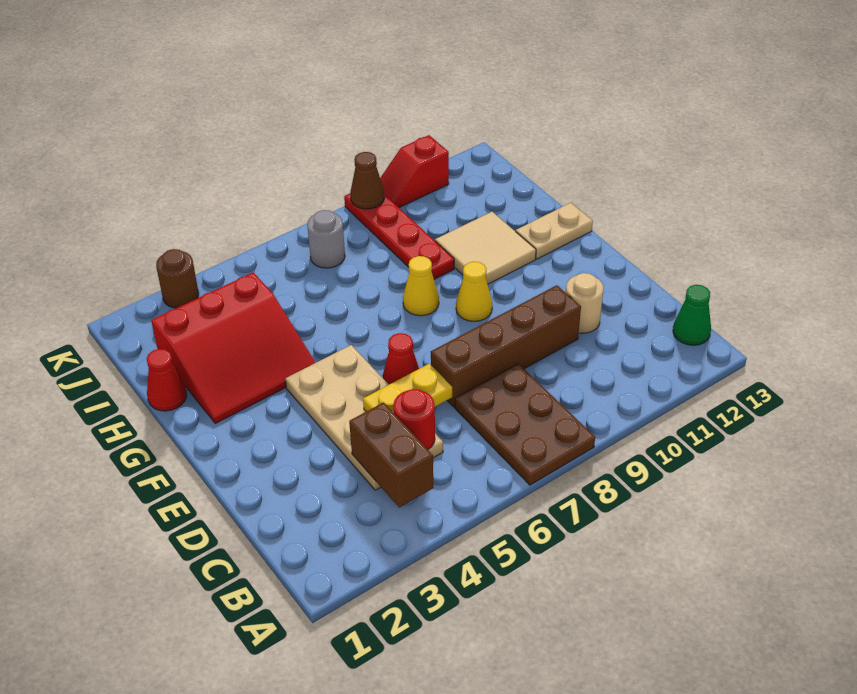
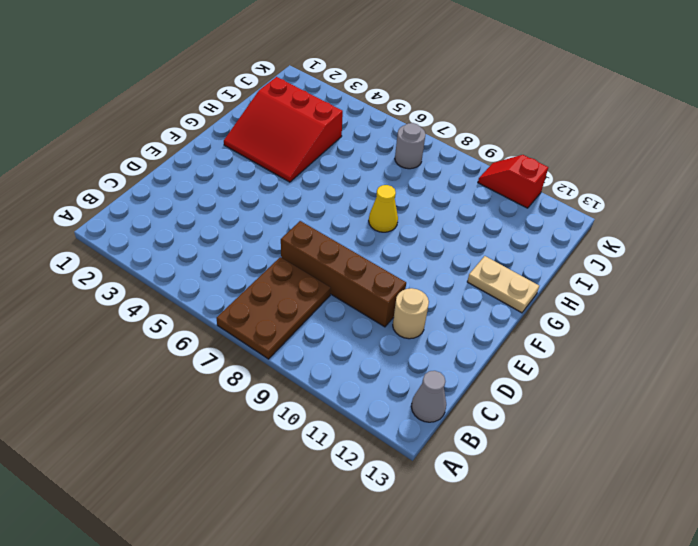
grey cone B13 level 1 -> green cone B13 level 1
none -> tan plate C4:F5 level 1
none -> red cone E6 level 1
none -> yellow cone F9 level 1

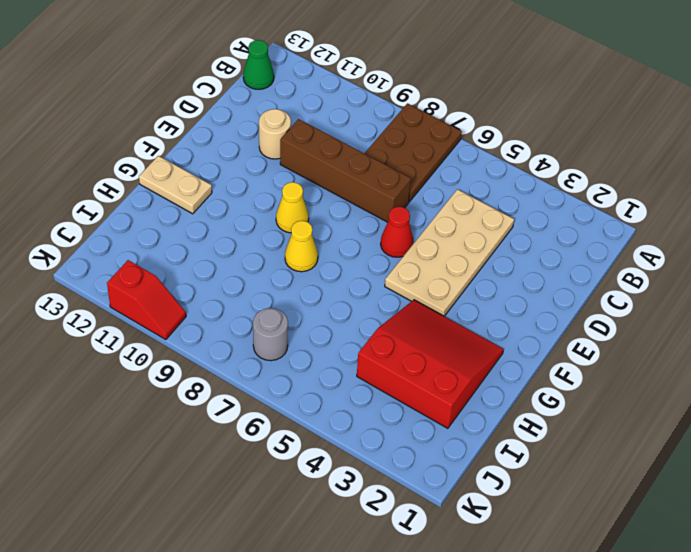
none -> tan tile G10:H11 level 1
none -> red cone H1 level 1
none -> red plate H9:K9 level 1

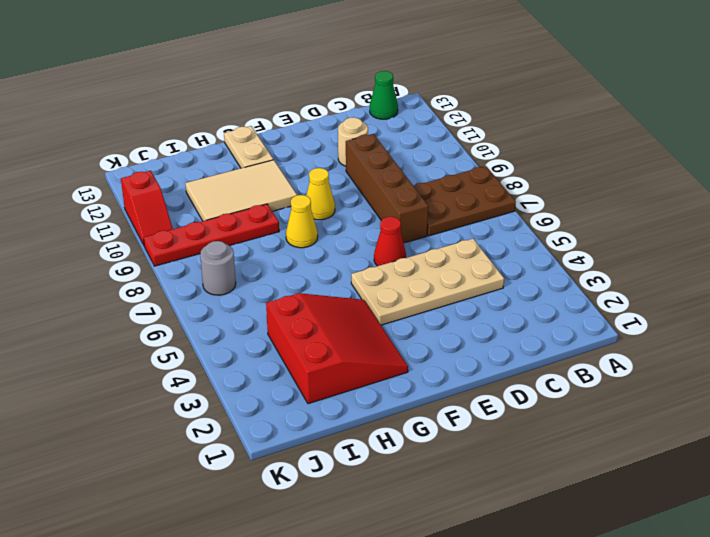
tan tile G10:I11 level 1 -> tan tile G10:H11 level 1
none -> red cone H1 level 1
none -> brown round brick K3 level 1
none -> brown brick B4:C4 level 2

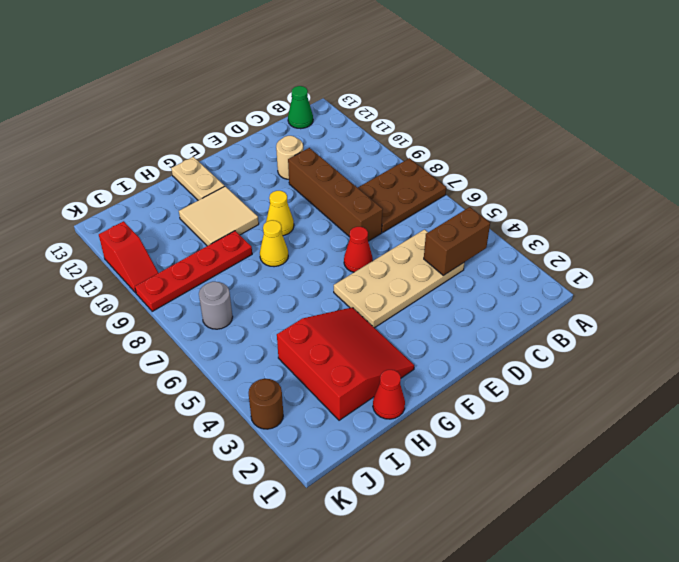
none -> red round brick C5 level 2
none -> yellow plate D5:D6 level 2
none -> brown cone K9 level 2

